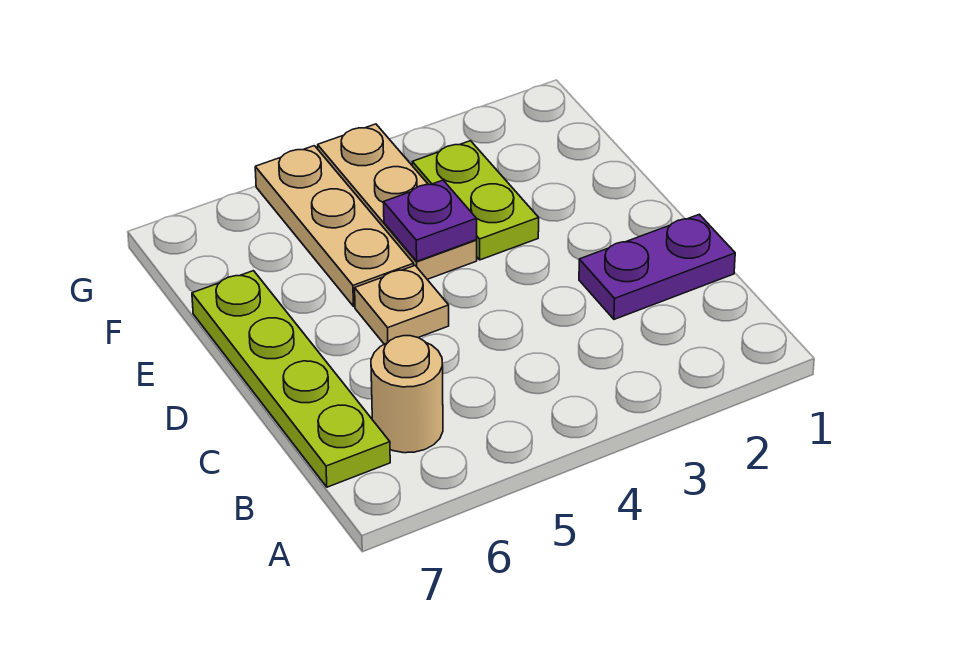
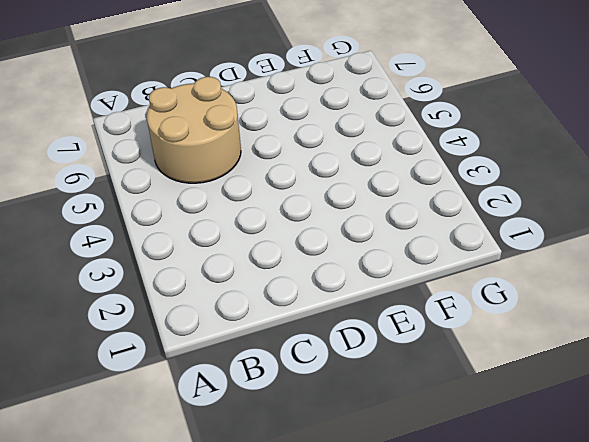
tan round brick B5:C6 level 1 -> tan round brick B6 level 1
none -> lime plate B7:E7 level 1
none -> purple plate C1:C2 level 1

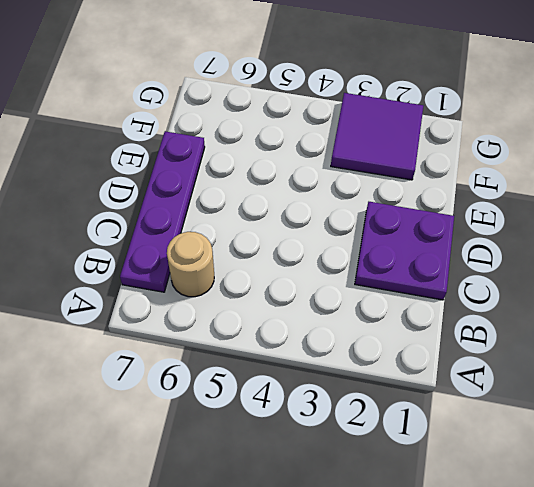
purple plate B7:E7 level 1 -> lime plate B7:E7 level 1
purple plate C1:D2 level 1 -> purple plate C1:C2 level 1
purple tile F2:G3 level 1 -> lime plate E3:F3 level 1
none -> tan plate D5 level 1
none -> tan plate E4:G4 level 1

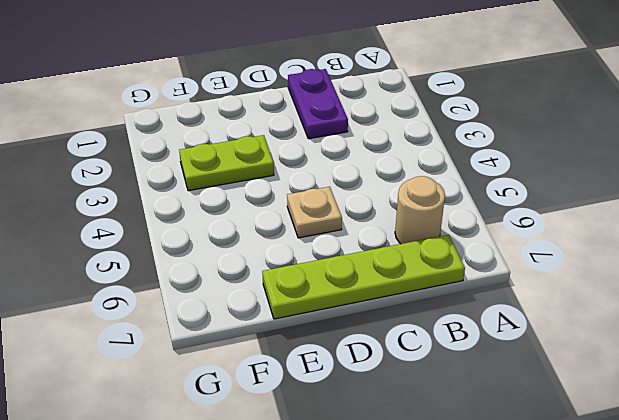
none -> tan plate E4:G4 level 1
none -> tan plate E5:G5 level 1

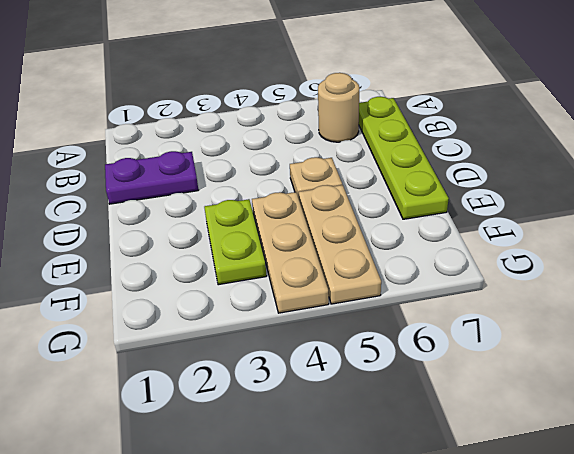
none -> purple plate E4 level 2

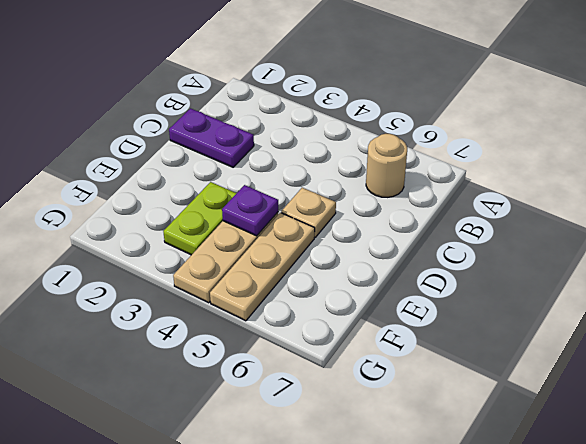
none -> lime plate B7:E7 level 1

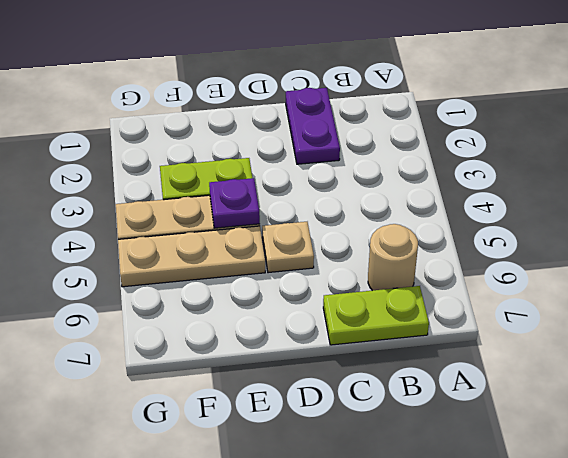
lime plate B7:C7 level 1 -> lime plate B7:E7 level 1

